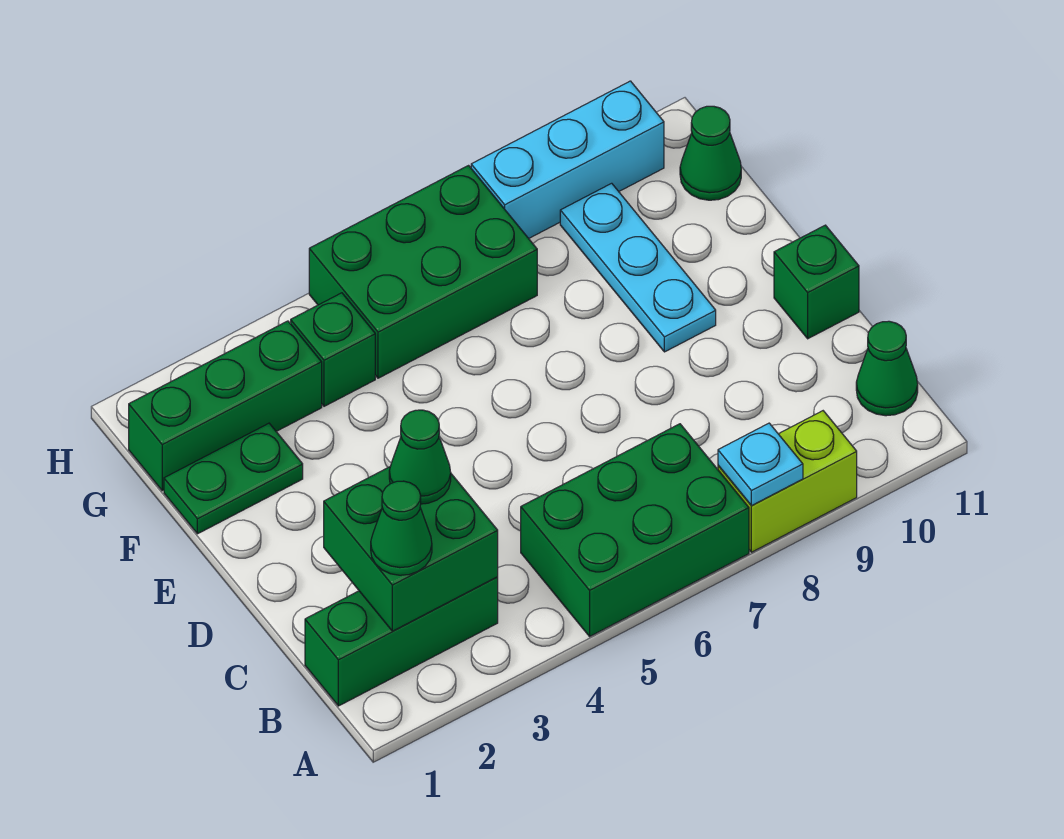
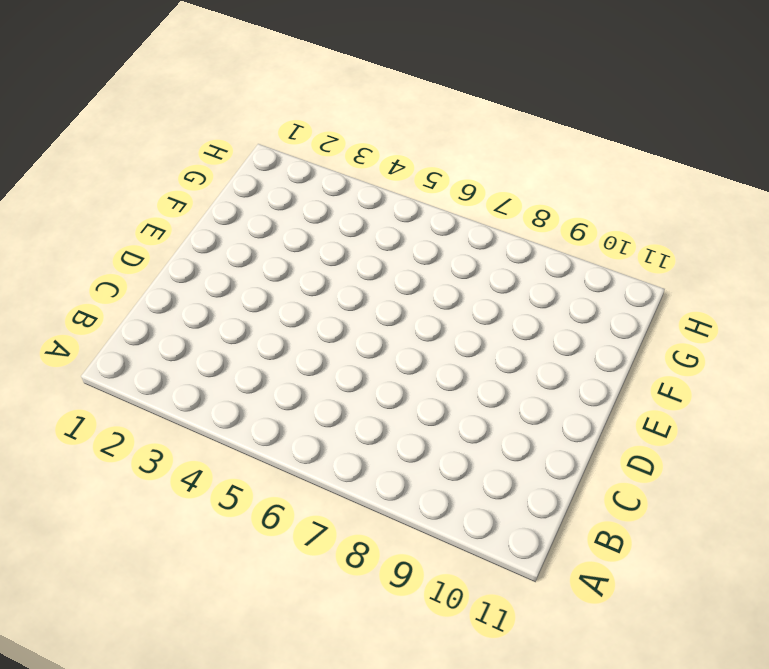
none -> green brick A5:B7 level 1
none -> lime brick A8:A9 level 1
none -> green brick B1:B3 level 1

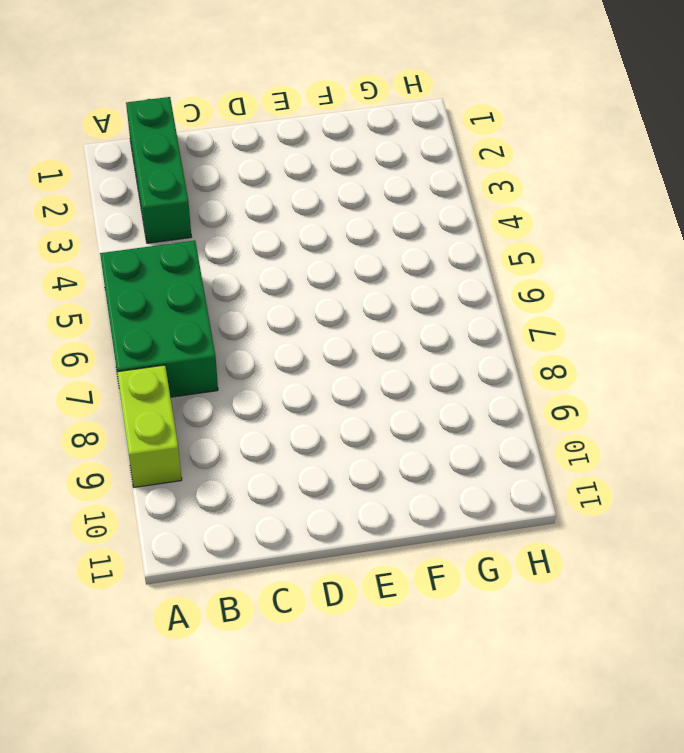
none -> green cone B11 level 1
none -> green brick D11 level 1
none -> cyan plate E9:G9 level 1

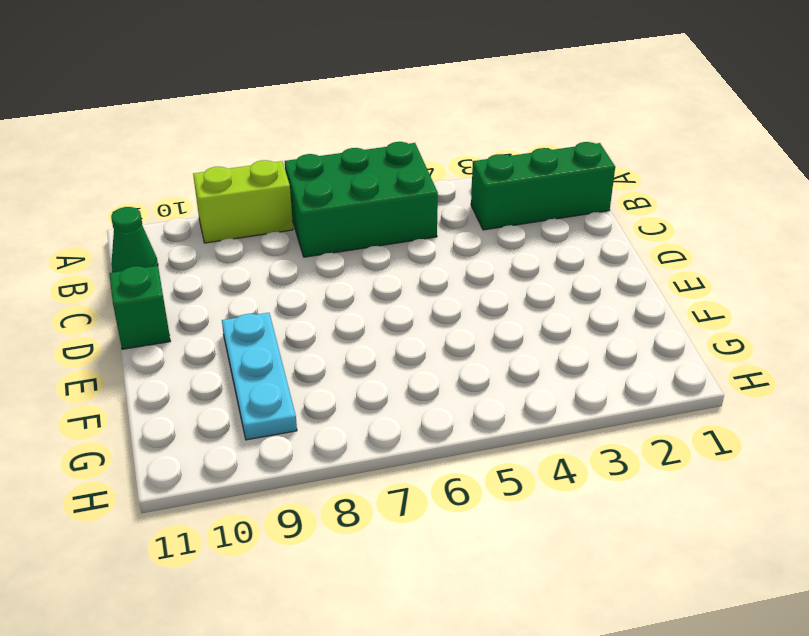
none -> green plate F1:F2 level 1
none -> green brick G1:G3 level 1
none -> green brick G4 level 1

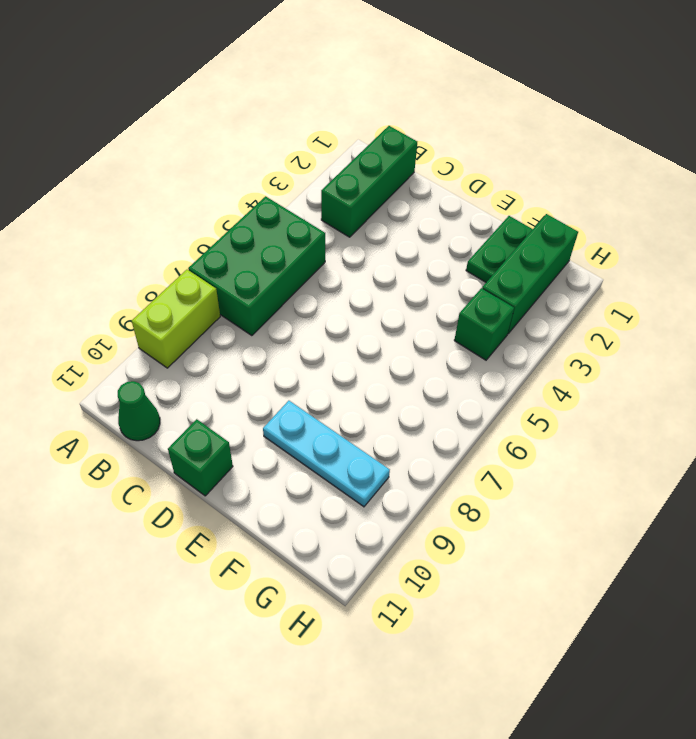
none -> green brick G5:H7 level 1
none -> green cone G11 level 1
none -> cyan brick H8:H10 level 1

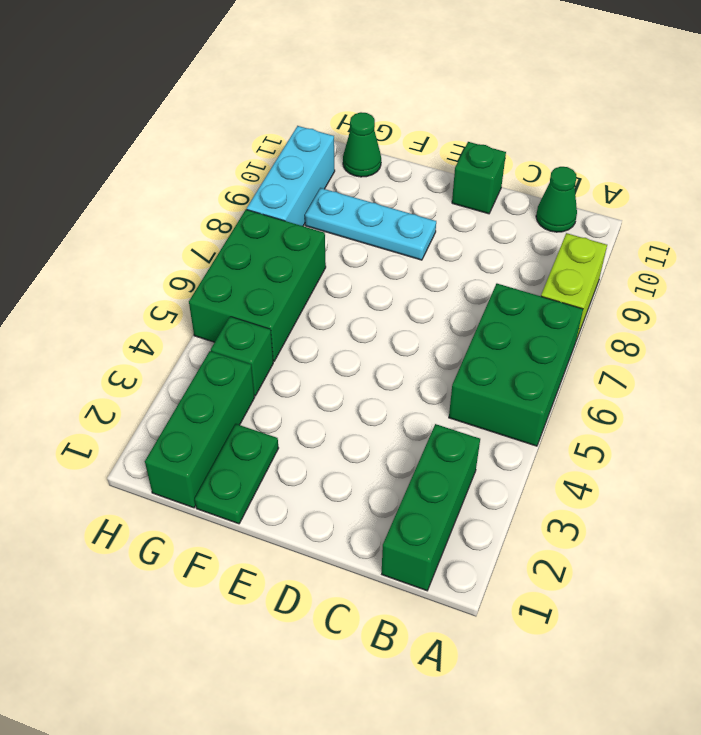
none -> cyan plate A8 level 2
none -> green brick B2:C3 level 2
none -> green cone B2 level 3

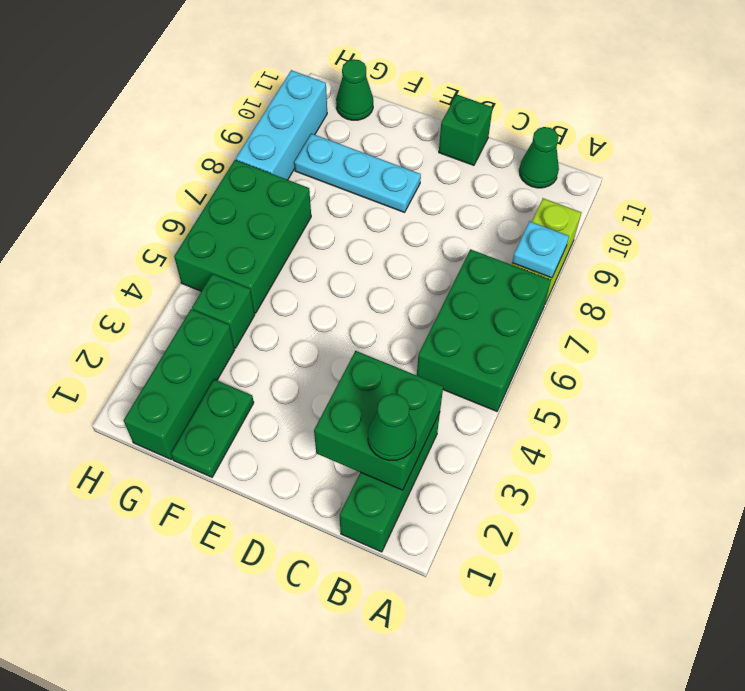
none -> green cone C3 level 3

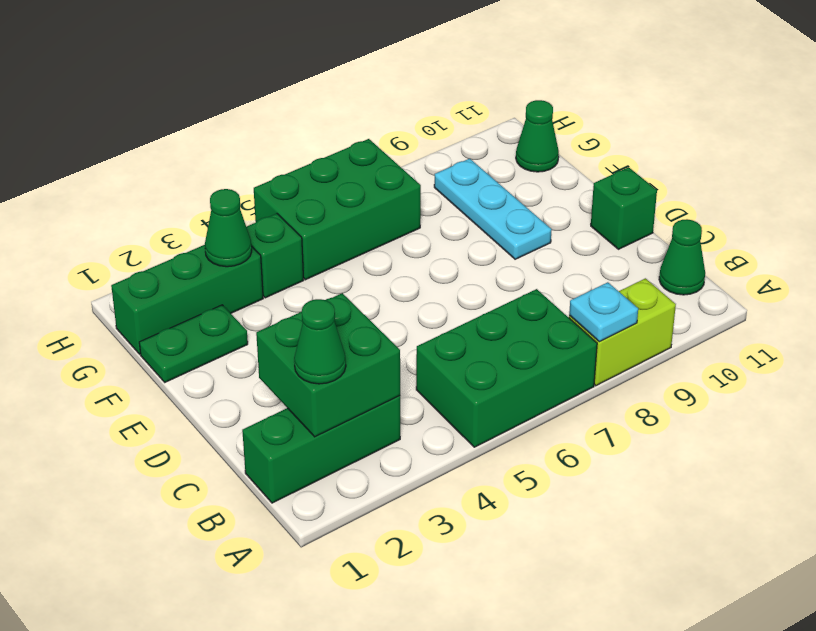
green cone G3 level 2 -> green cone C3 level 3
none -> cyan brick H8:H10 level 1

